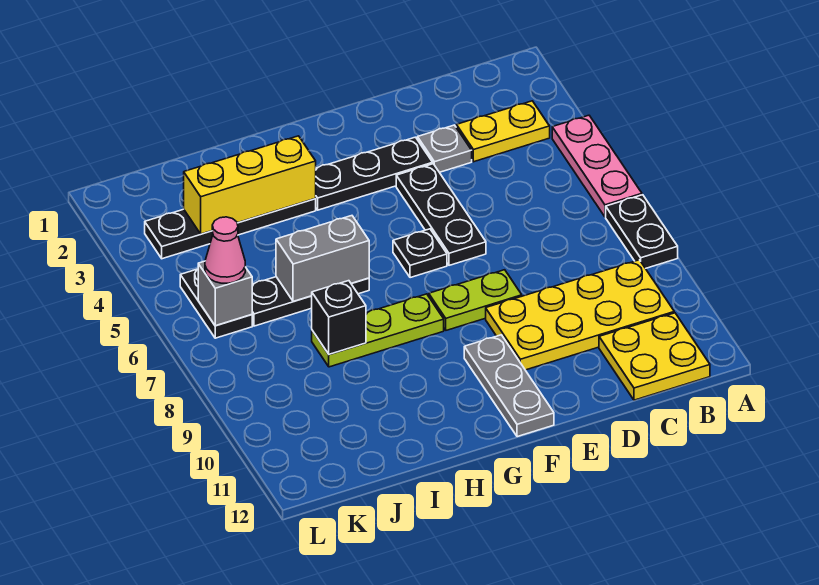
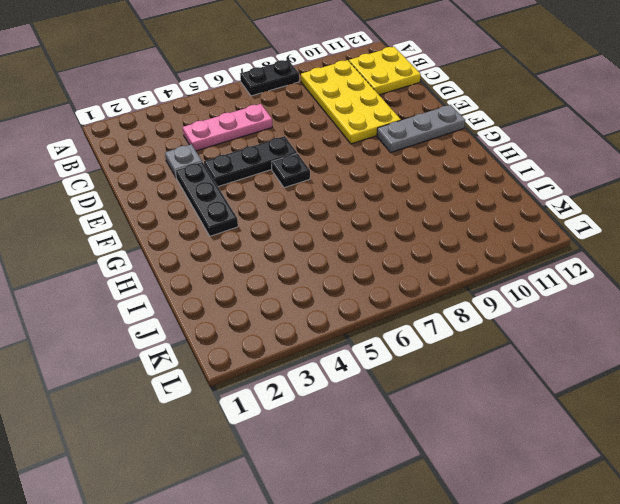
pink plate C4:C6 level 1 -> pink plate A4:A6 level 1
none -> yellow plate B3:C3 level 1
none -> lime plate E8:F8 level 1
none -> lime plate G8:I8 level 1

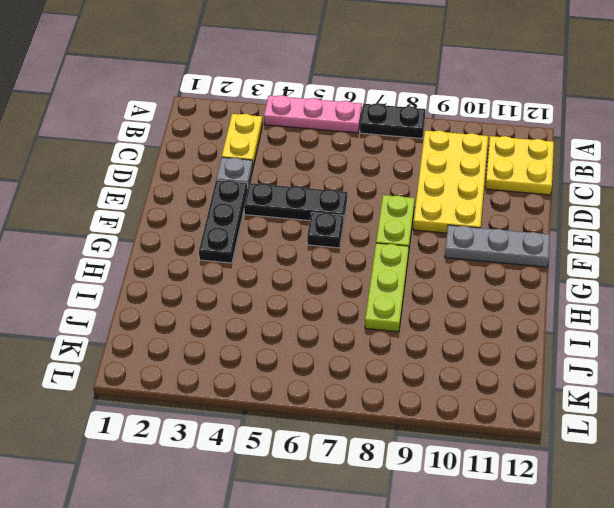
none -> black plate H3:K3 level 1
none -> black plate H6:J6 level 1
none -> black plate K5:K6 level 1

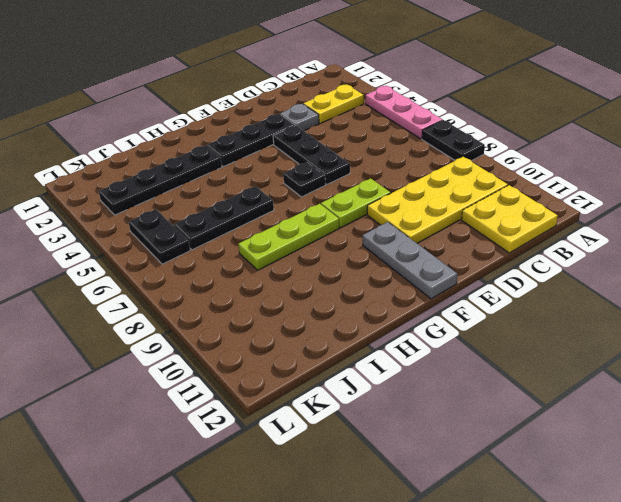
none -> yellow brick H3:J3 level 2
none -> grey brick H6:I6 level 2
none -> black brick I8 level 2

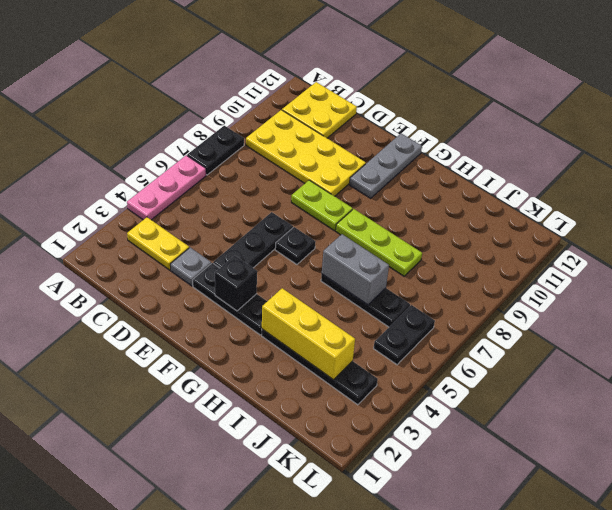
black brick F3 level 2 -> black brick I8 level 2
none -> grey brick K6 level 2
none -> pink cone K6 level 3

